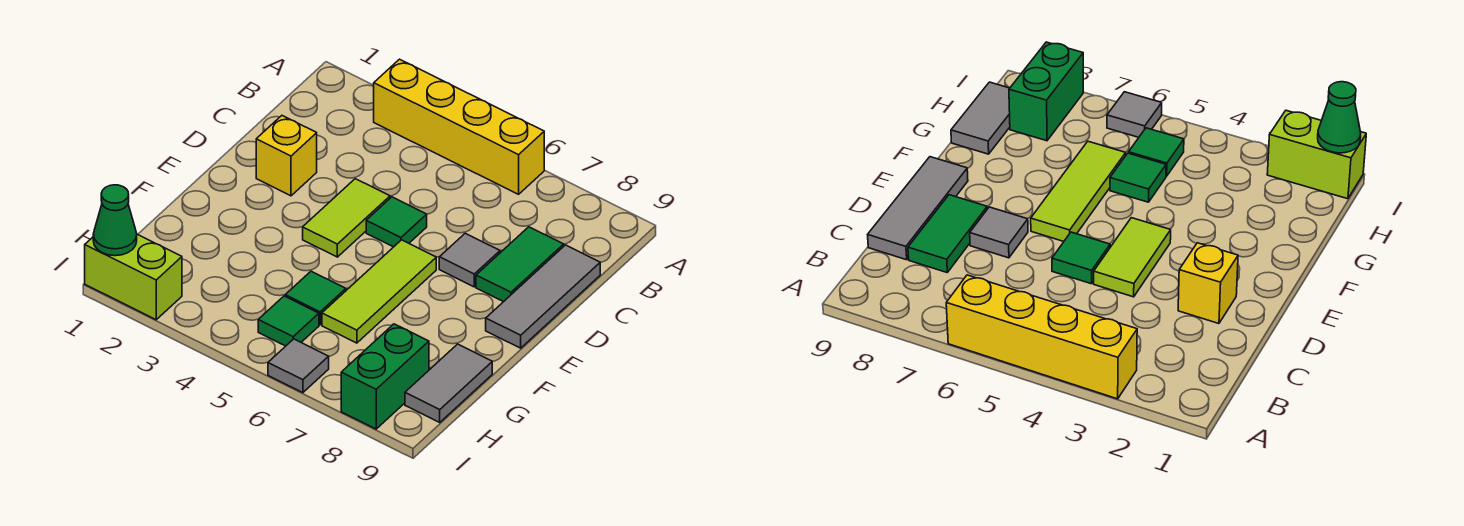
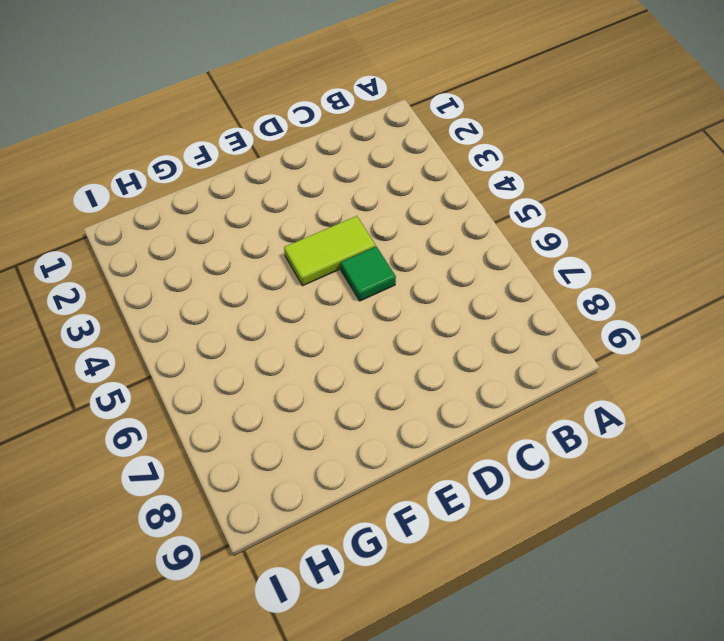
none -> yellow brick A3:A6 level 1
none -> green tile C8:D8 level 1
none -> grey tile C9:E9 level 1

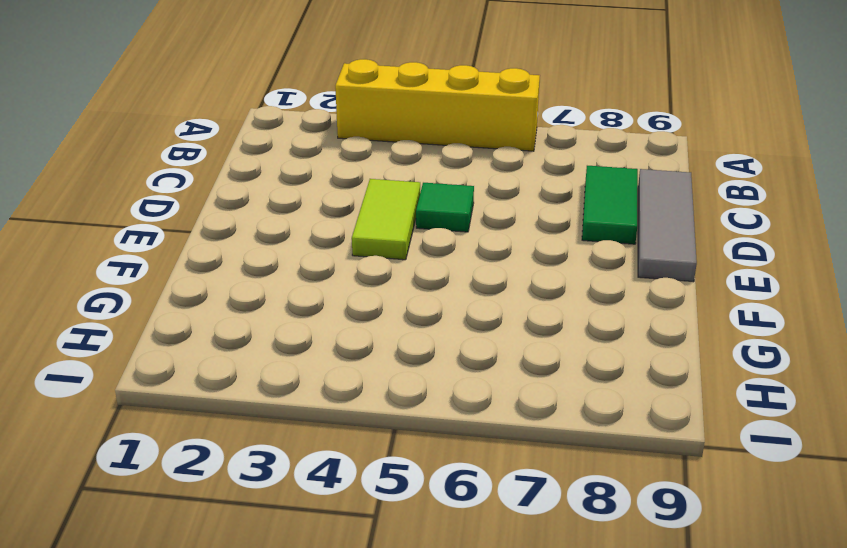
none -> yellow brick D2 level 1
none -> grey tile D7 level 1
none -> lime tile E6:G6 level 1

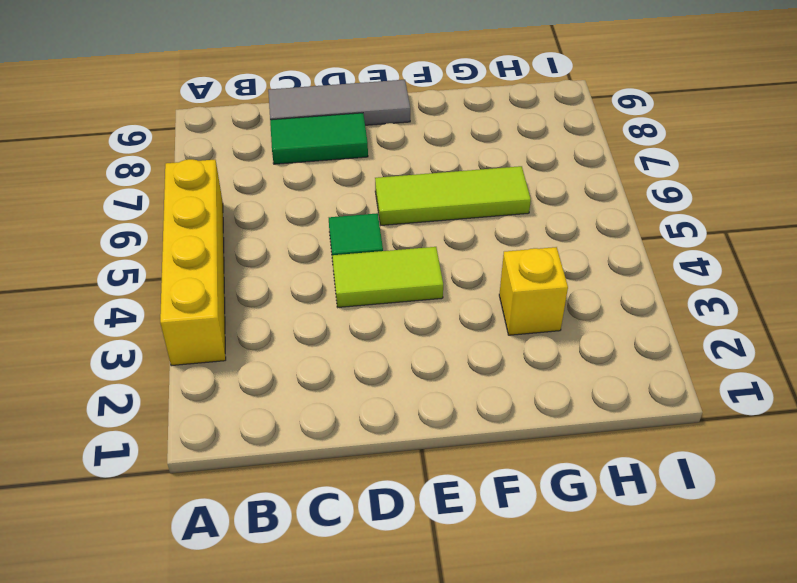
yellow brick G3 level 1 -> yellow brick D2 level 1
none -> grey tile D7 level 1
none -> green tile G5 level 1
none -> grey tile G9:H9 level 1

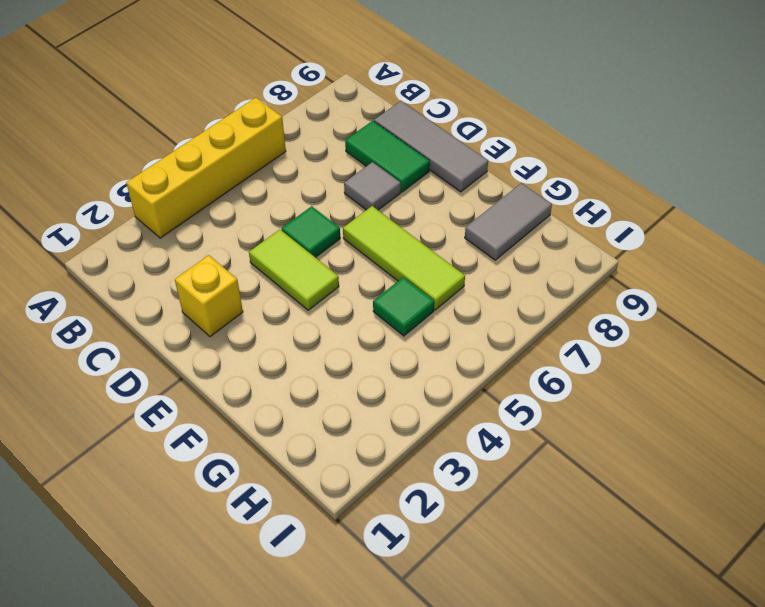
grey tile G8:G9 level 1 -> grey tile G9:H9 level 1
none -> green tile H5 level 1
none -> green brick H8:I8 level 1
none -> lime brick I1:I2 level 1

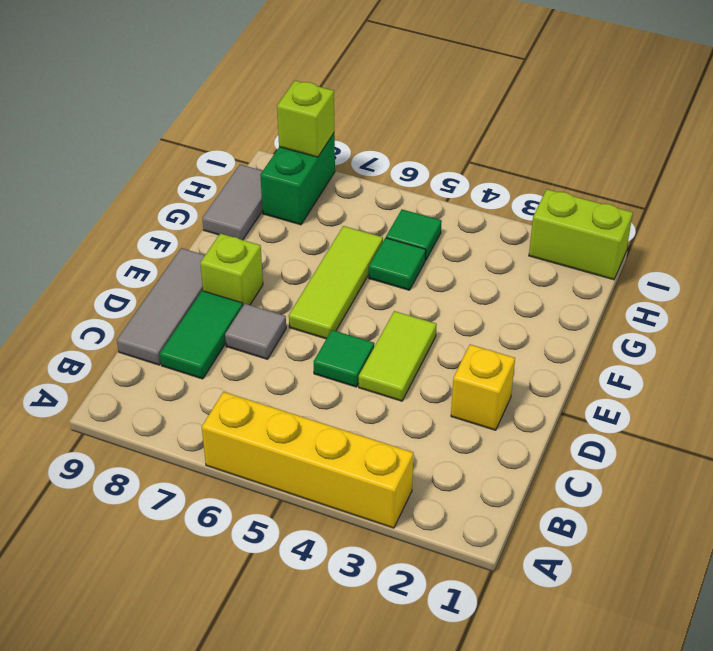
lime brick E8 level 1 -> none
lime brick I8 level 2 -> none
none -> grey tile I6 level 1
none -> green cone I1 level 2

